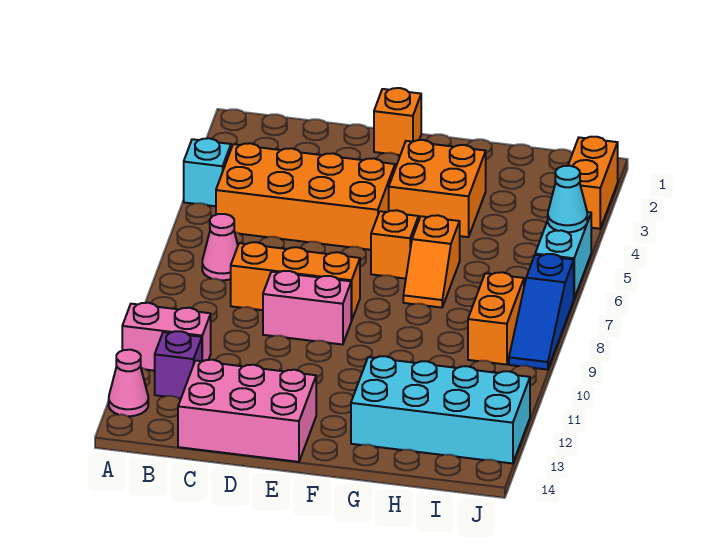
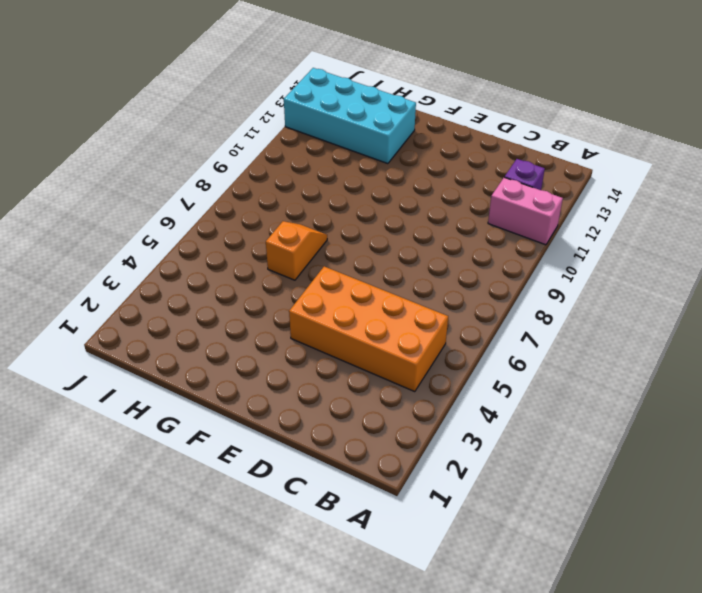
none -> cyan brick A4 level 1
none -> pink cone A13 level 1
none -> pink cone B7 level 1

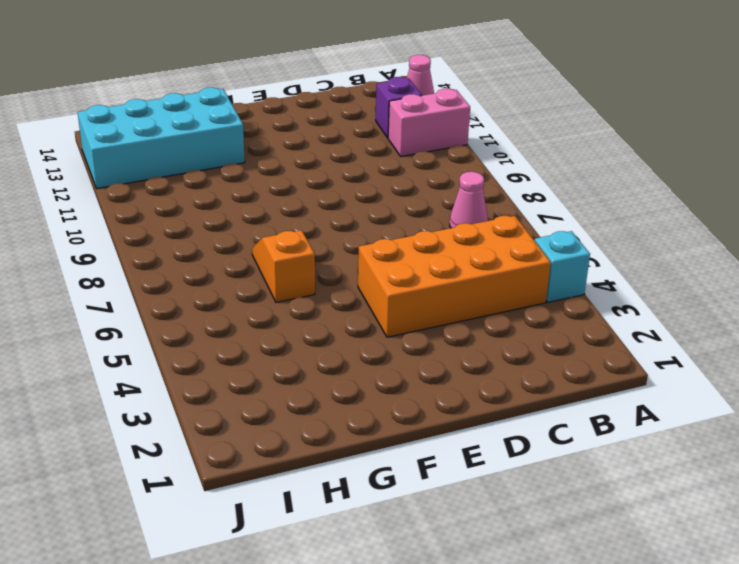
none -> orange brick C8:E8 level 1
none -> pink brick C13:E14 level 1
none -> pink brick D9:E9 level 1

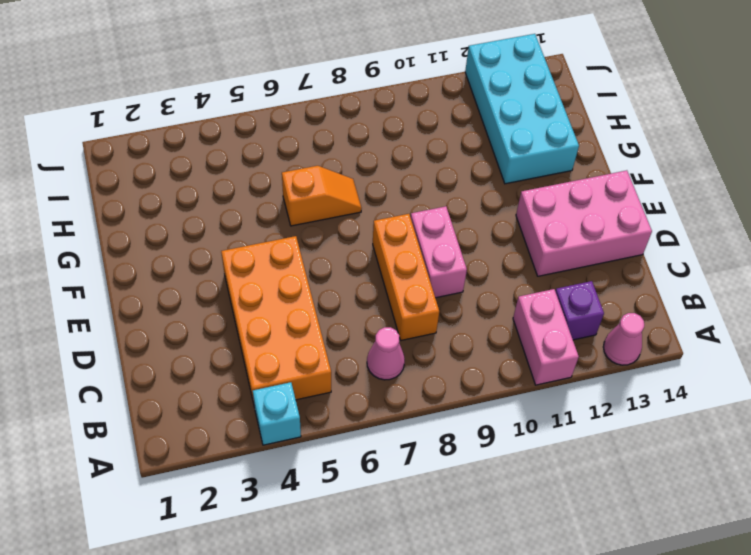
pink brick D12:E14 level 1 -> pink brick C13:E14 level 1
none -> orange brick E1 level 1
none -> orange brick F3:G4 level 1
none -> orange brick F6 level 1

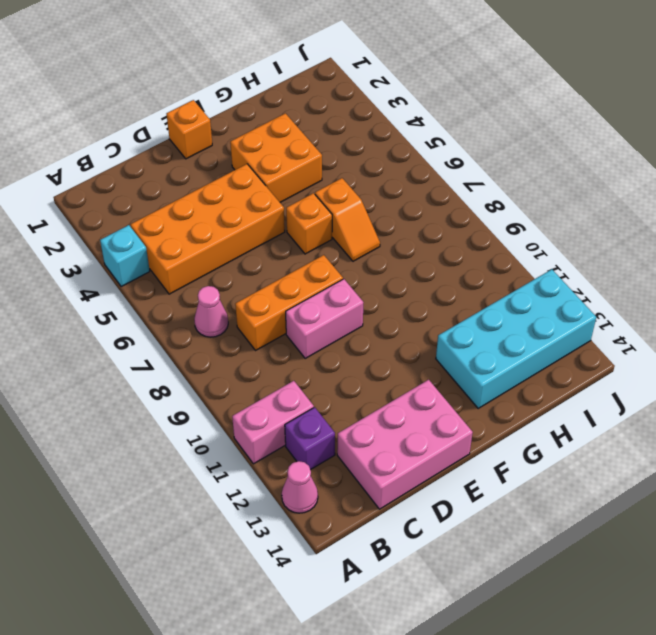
none -> orange brick I8:I9 level 1
none -> orange brick J2:J3 level 1
none -> cyan brick J5:J6 level 1

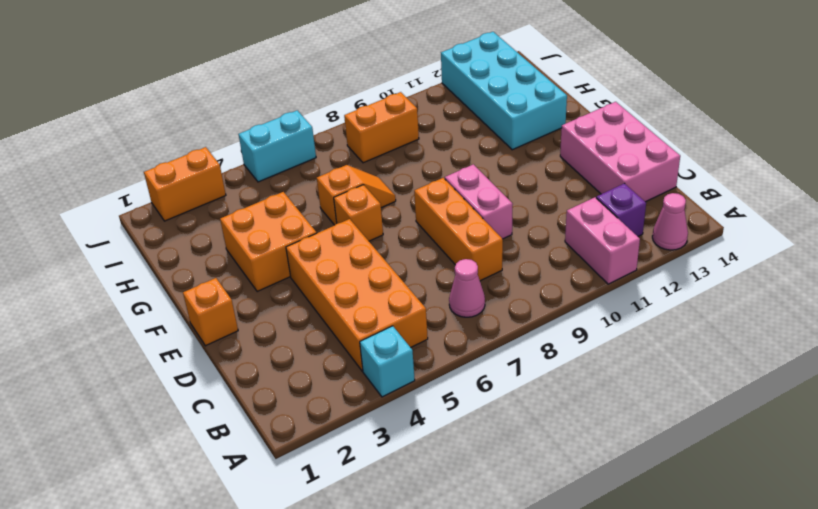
none -> blue slope J7:J9 level 1 top 7
none -> cyan cone J5 level 2

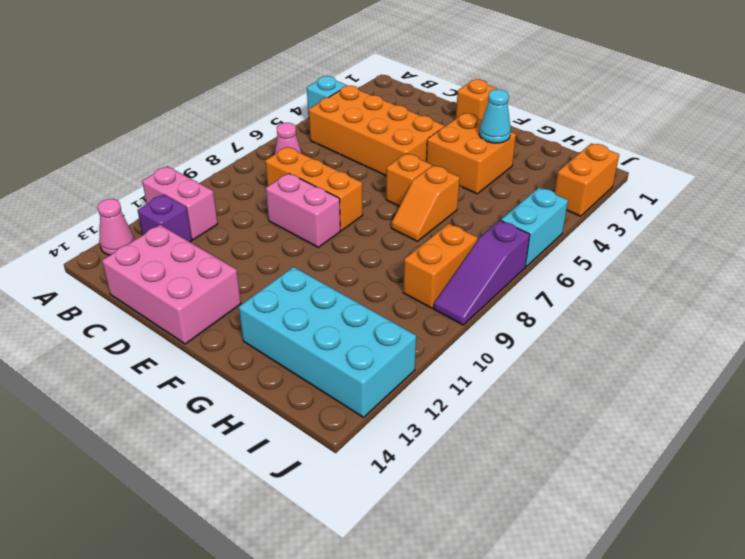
cyan cone G3 level 2 -> cyan cone J5 level 2
purple slope J7:J9 level 1 top 7 -> blue slope J7:J9 level 1 top 7

